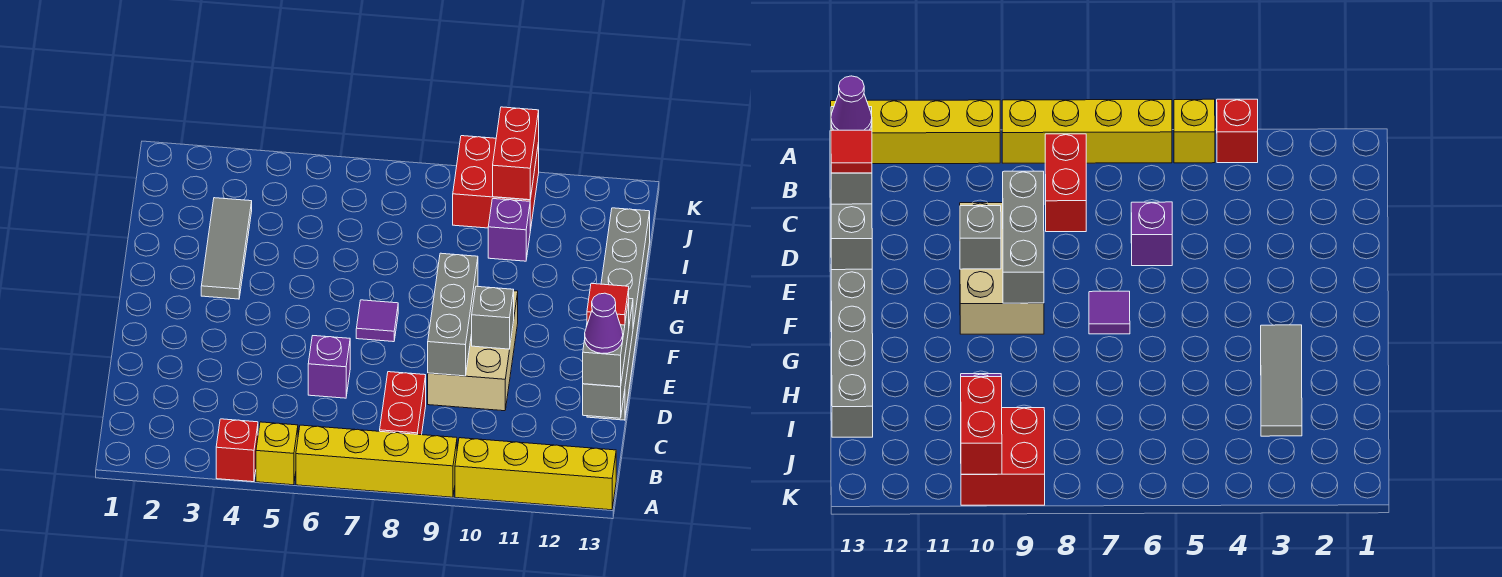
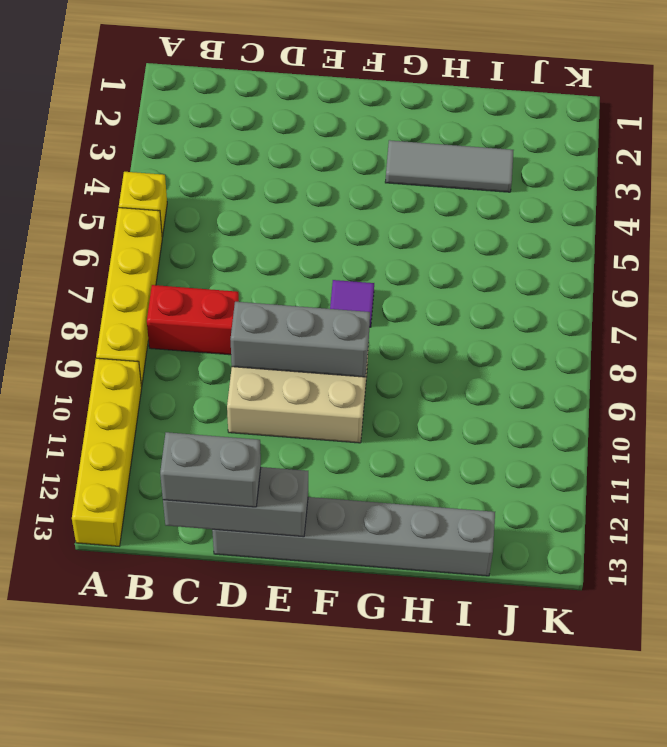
none -> red brick A4 level 1
none -> purple brick D6 level 1
none -> purple brick I10 level 1

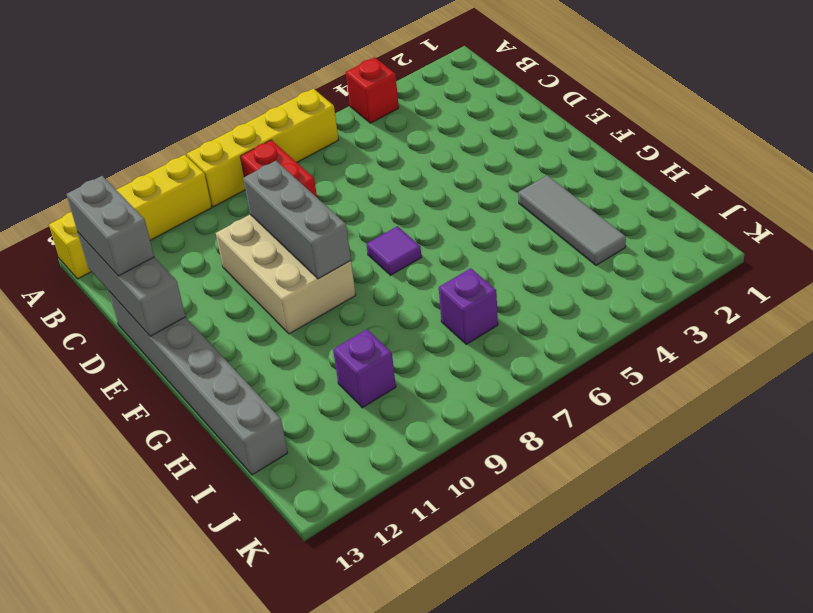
purple brick I7 level 1 -> purple brick D6 level 1
none -> yellow brick A5 level 1
none -> red brick J9:K10 level 1
none -> grey brick E10 level 2

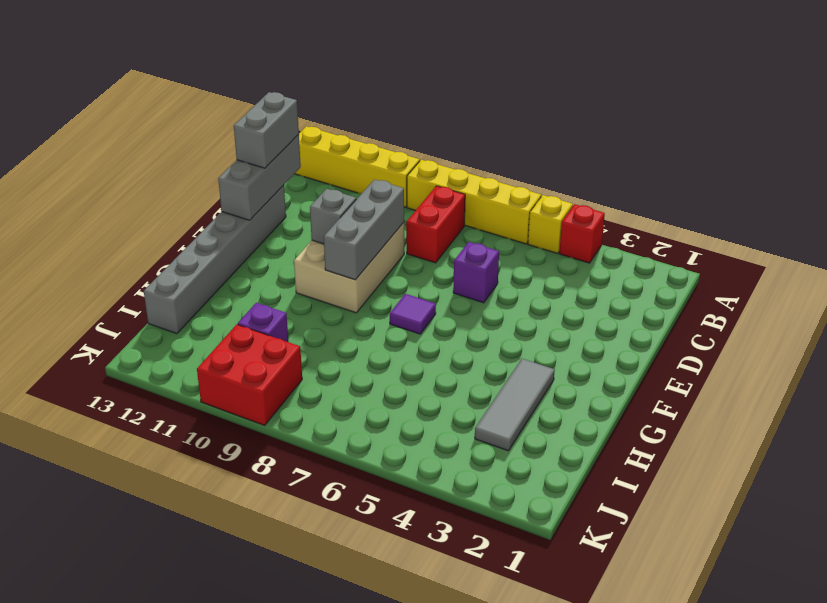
none -> red brick J10:K10 level 2
none -> purple cone C13 level 4
none -> red tile D13 level 4

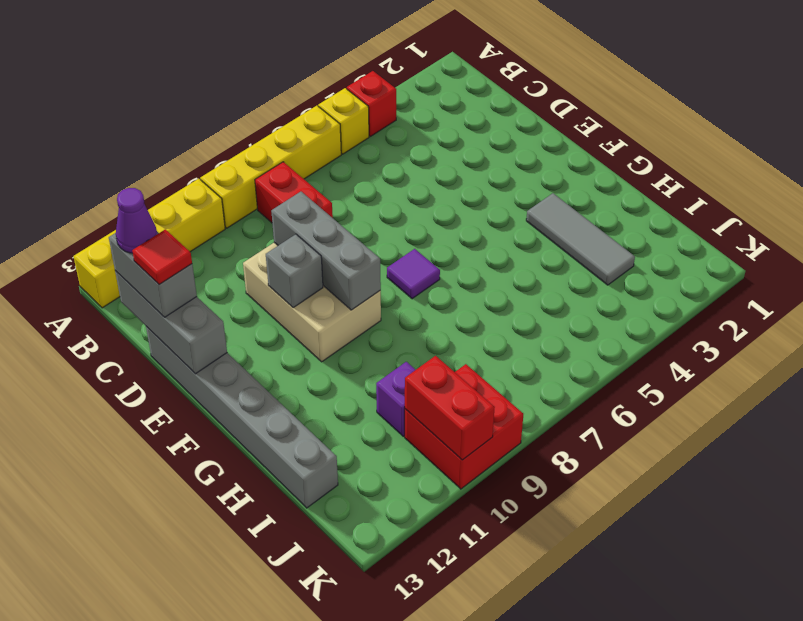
none -> purple brick D6 level 1

